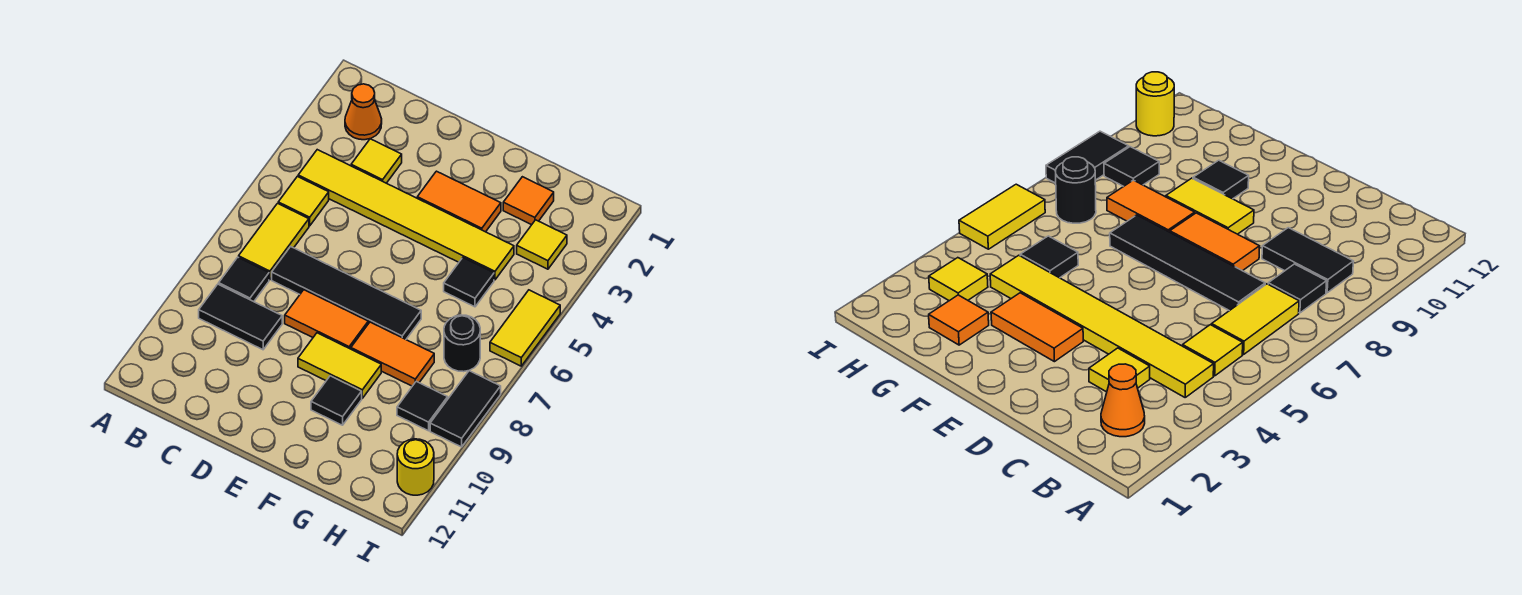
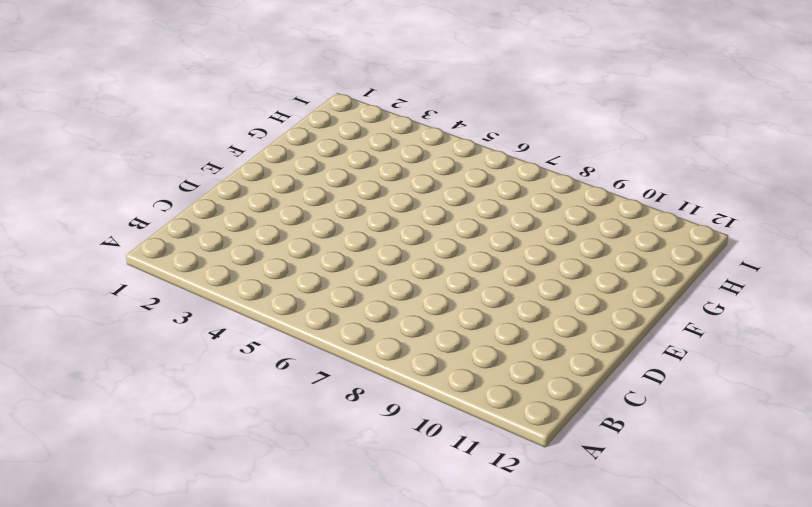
none -> orange cone B2 level 1
none -> yellow tile B4:G4 level 1
none -> yellow tile B5 level 1

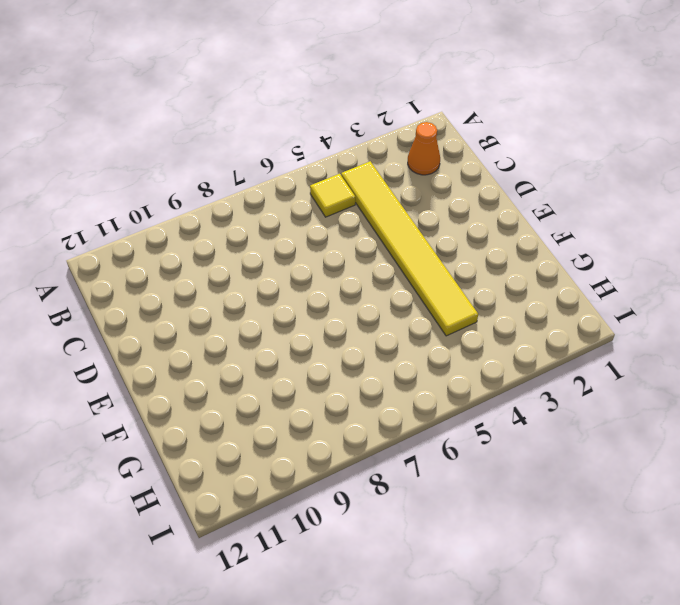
none -> yellow tile B6:B7 level 1
none -> black tile B8 level 1
none -> black tile B9:C9 level 1

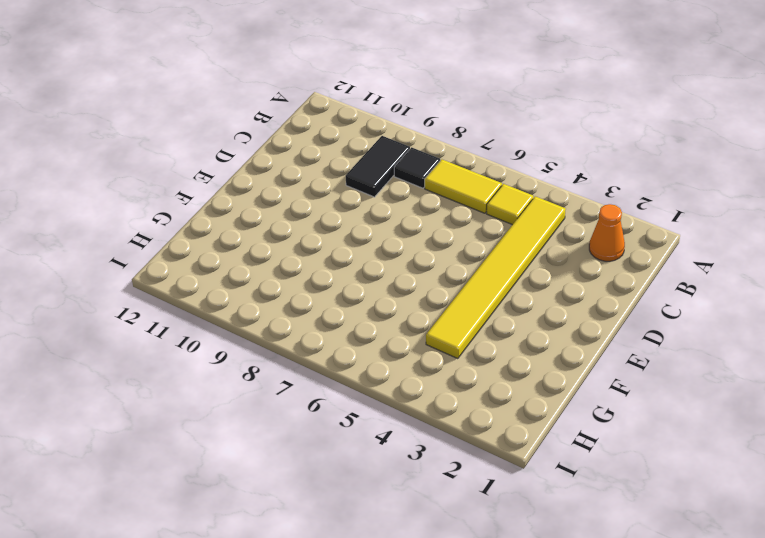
none -> yellow tile C3 level 1
none -> black tile C7:F7 level 1
none -> orange tile D8:E8 level 1

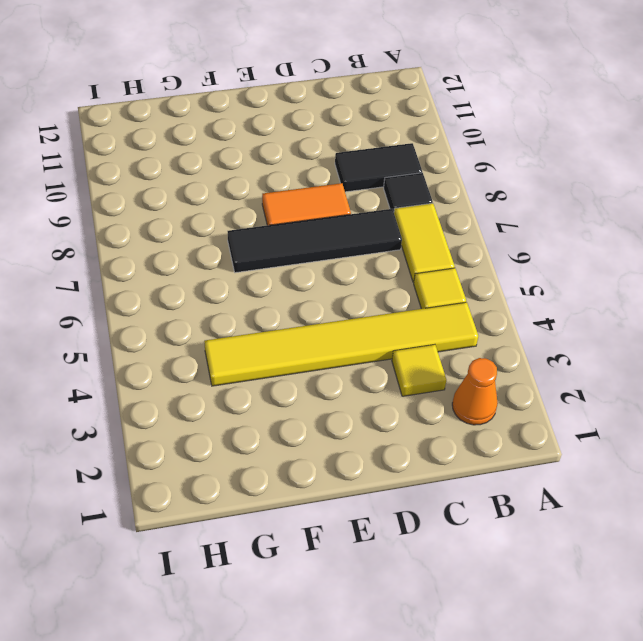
none -> orange tile E3:F3 level 1
none -> yellow tile E9:F9 level 1
none -> orange tile F8:G8 level 1

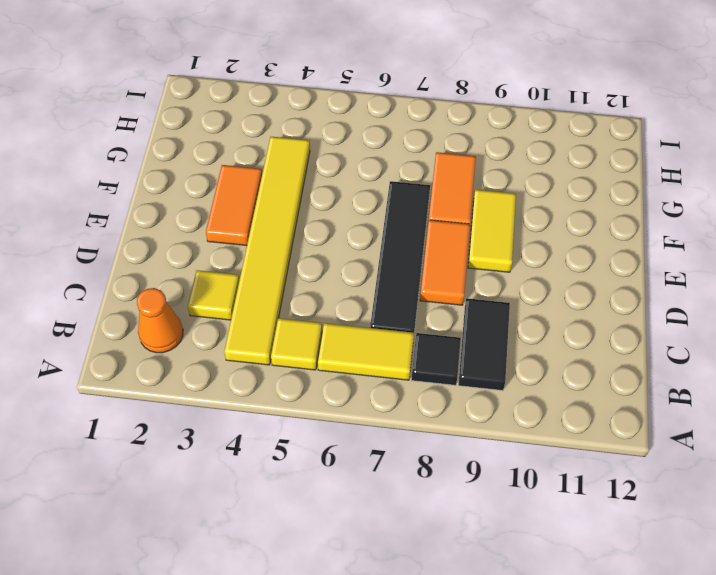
none -> black tile F10 level 1
none -> orange tile G2 level 1
none -> black tile G5 level 1

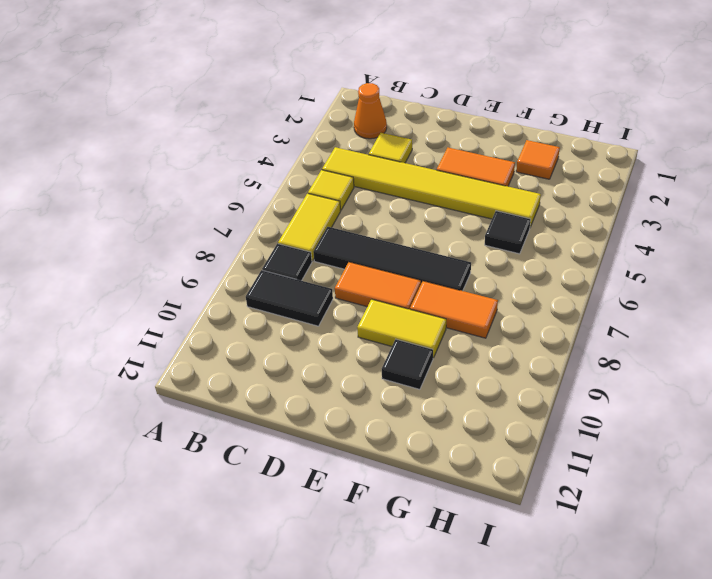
none -> yellow tile H3 level 1
none -> black round brick H7 level 1
none -> black tile H9 level 1

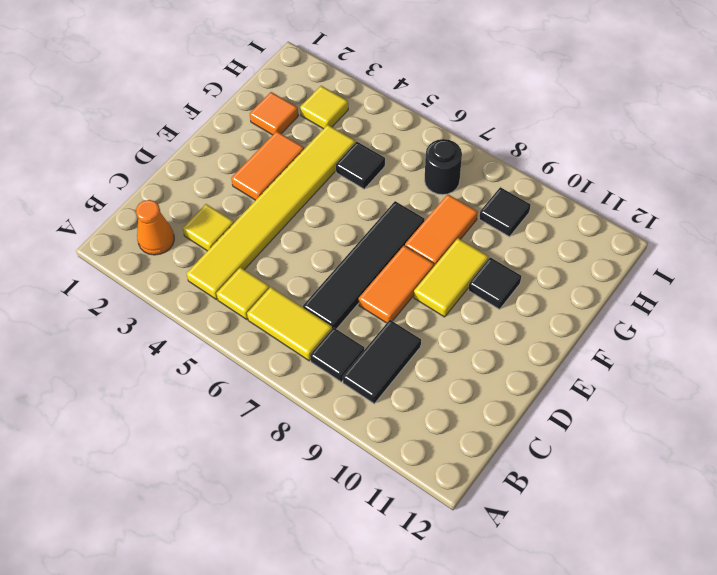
none -> yellow tile I5:I6 level 1
none -> black tile I8:I9 level 1
none -> yellow round brick I11 level 1

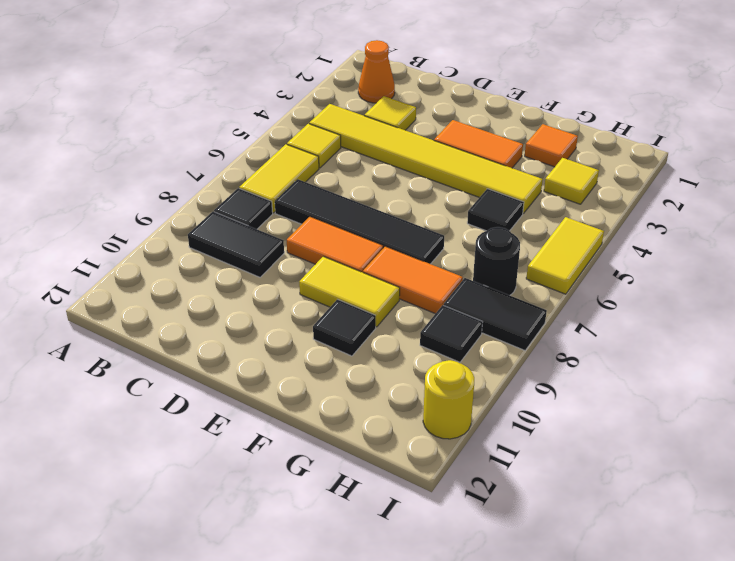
black tile H8:I8 level 1 -> black tile I8:I9 level 1

